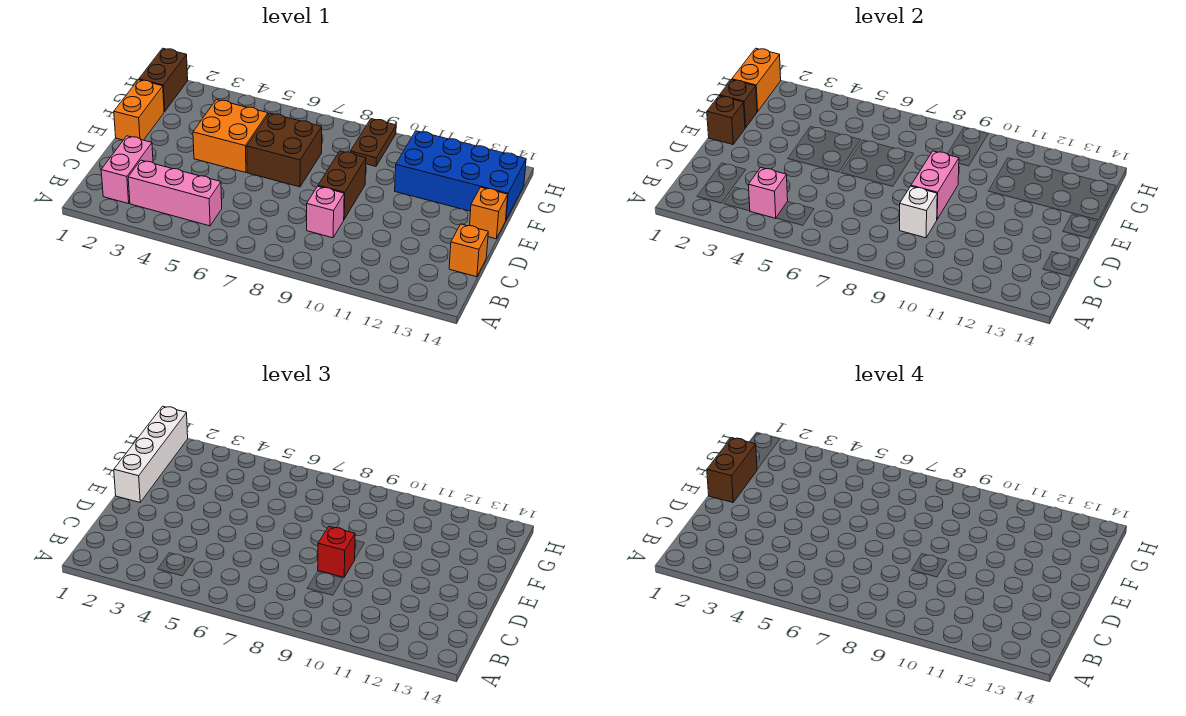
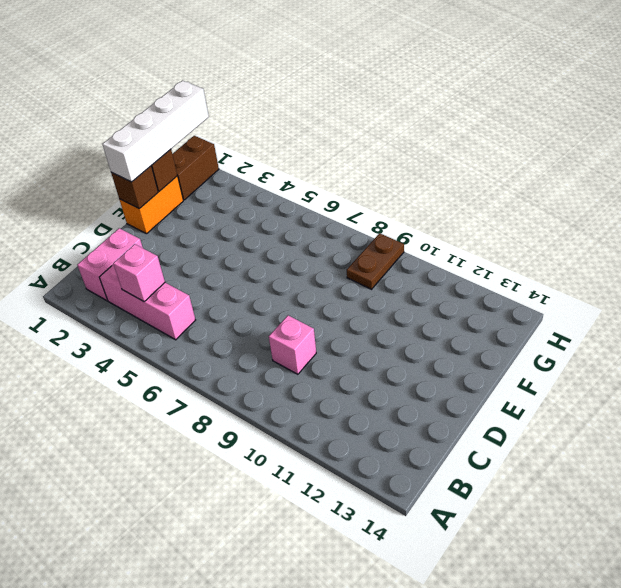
none -> orange brick C14 level 1
none -> brown brick D9:E9 level 1
none -> orange brick E4:F5 level 1

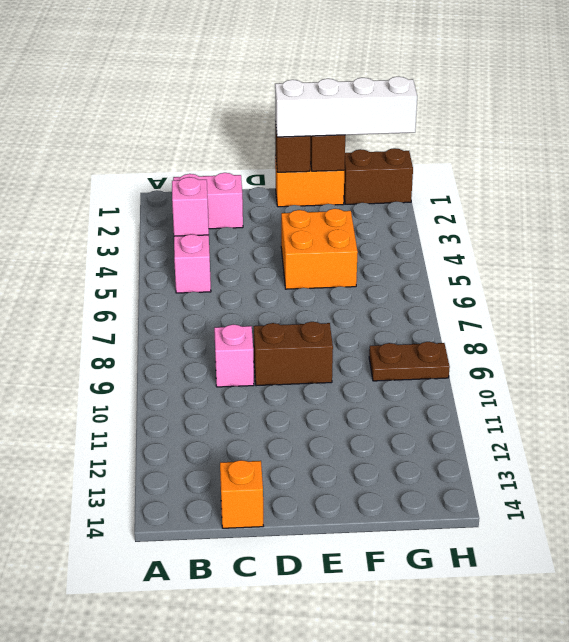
none -> brown brick E6:F7 level 1
none -> orange brick E14 level 1
none -> blue brick F11:G14 level 1

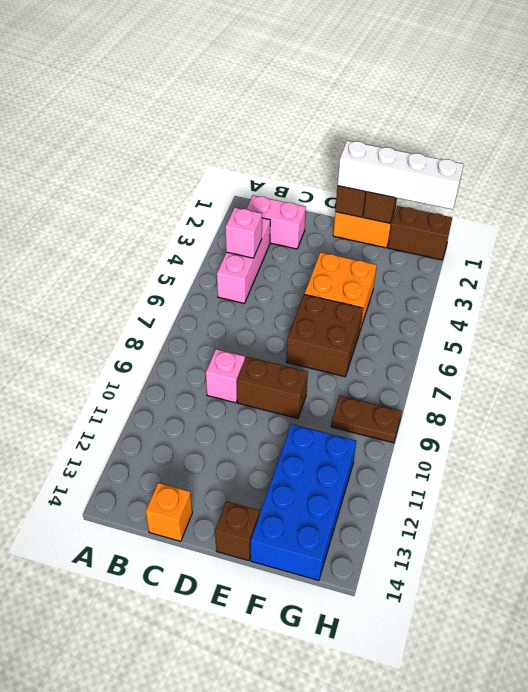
brown brick E14 level 1 -> orange brick E14 level 1
none -> white brick C9 level 2
none -> pink brick D9:E9 level 2
none -> orange brick G1:H1 level 2

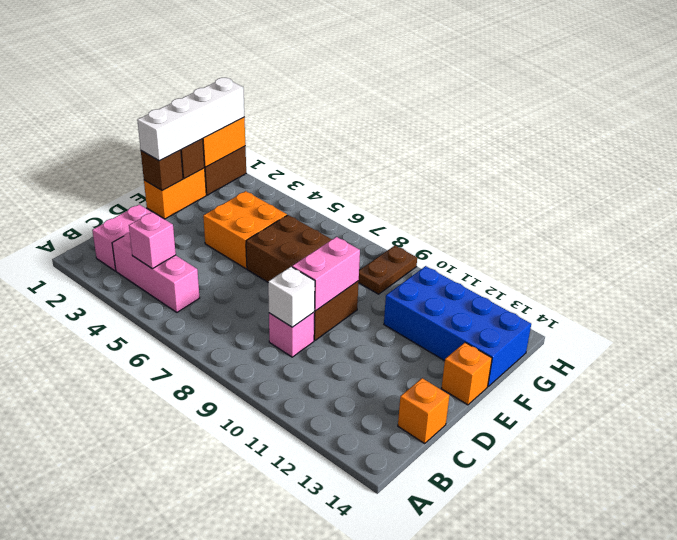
none -> red brick D9 level 3
none -> brown brick E1:F1 level 4

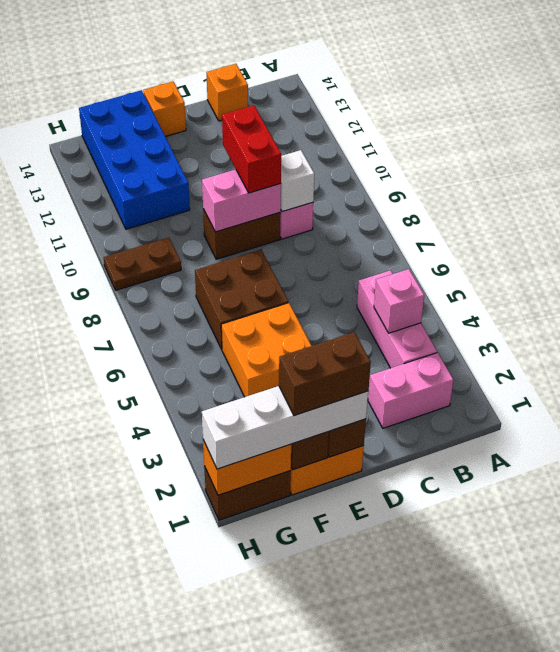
red brick D9:D10 level 3 -> red brick D9 level 3

